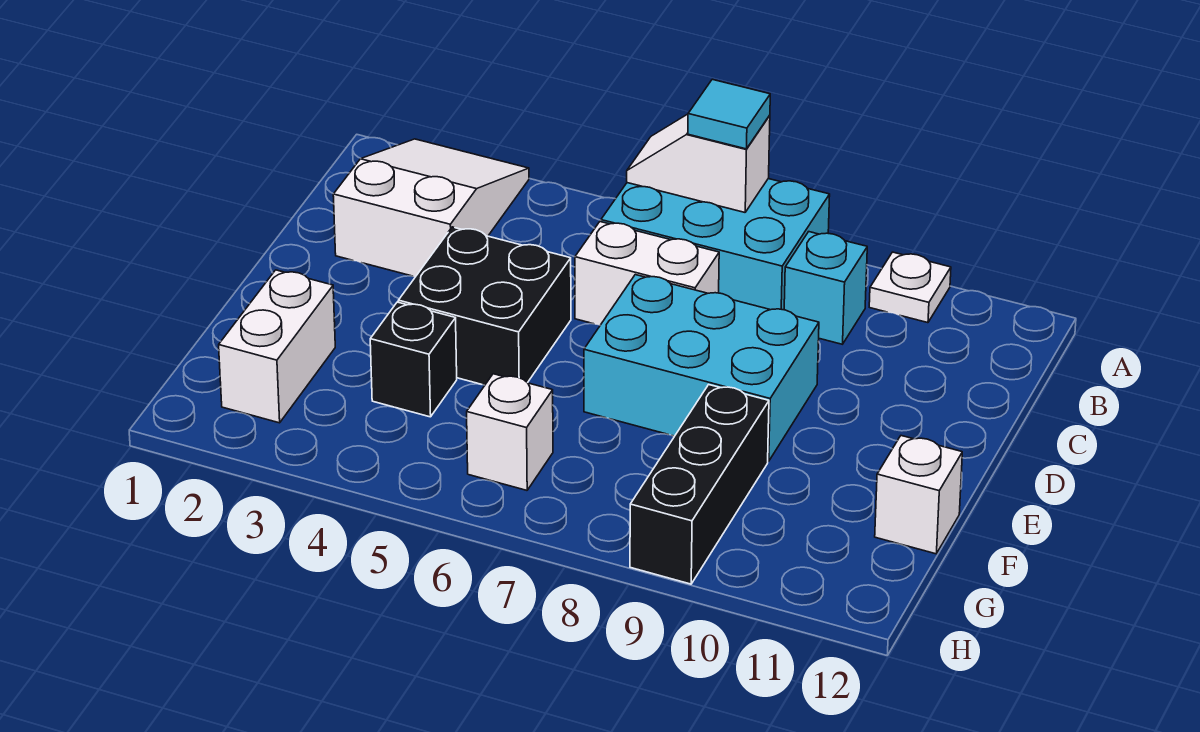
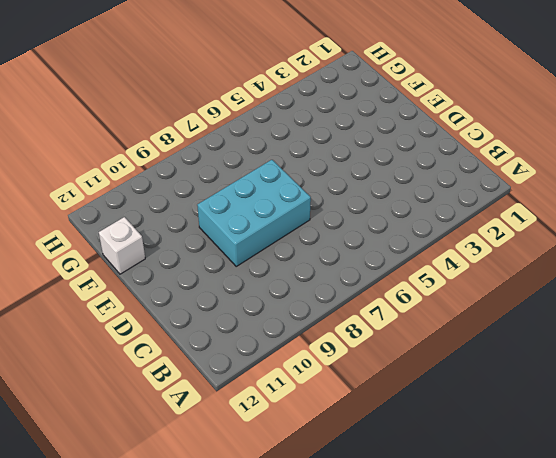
none -> white slope A2:C3 level 1 top C
none -> cyan brick A6:B8 level 1
none -> white plate A10 level 1

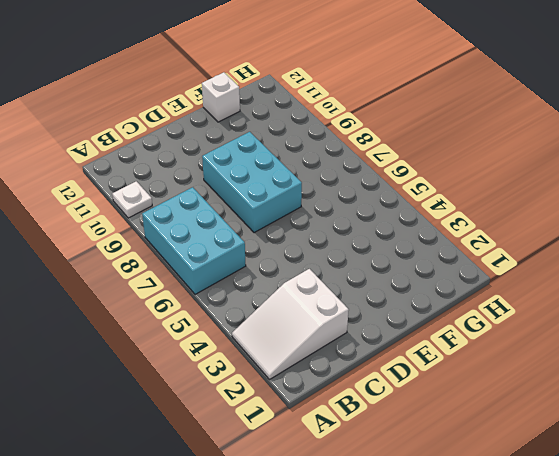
none -> cyan brick B9 level 1
none -> white brick C6:C7 level 1
none -> black brick D4:E5 level 1

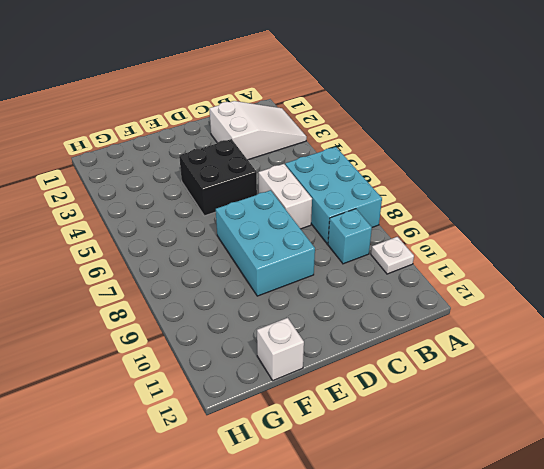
none -> white brick F2:G2 level 1
none -> black brick F4 level 1
none -> black brick F9:H9 level 1

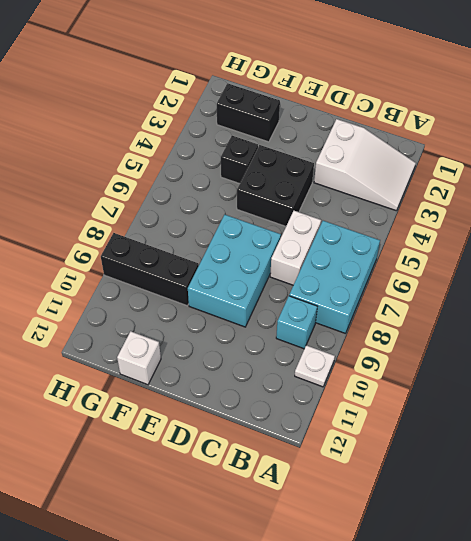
black brick F2:G2 level 1 -> white brick F2:G2 level 1
none -> white brick G6 level 1
none -> white slope A6:A7 level 2 top 7
none -> cyan tile A7 level 3

